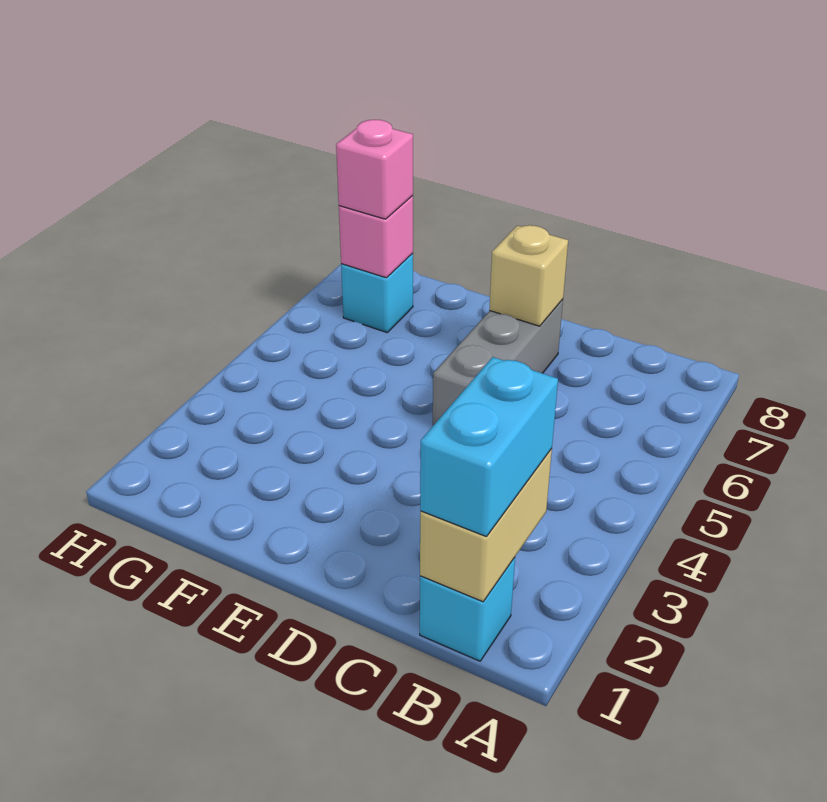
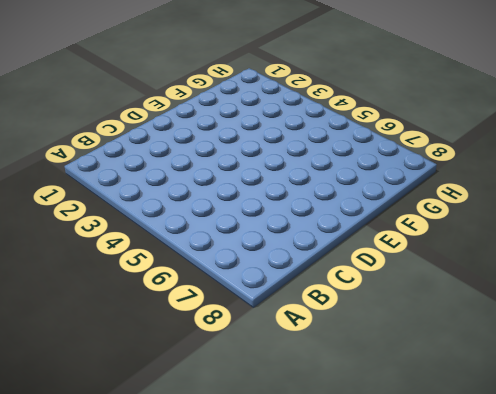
none -> cyan brick B1 level 1
none -> grey brick D5:D7 level 1

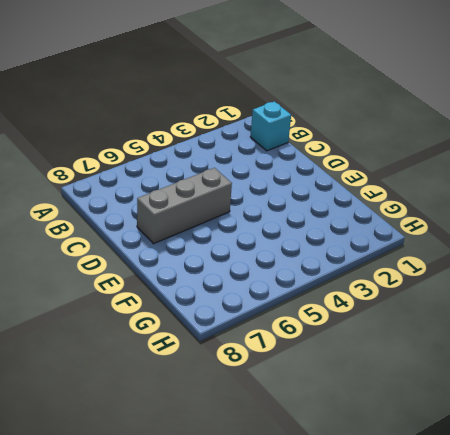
none -> cyan brick G7 level 1
none -> tan brick B1:B2 level 2

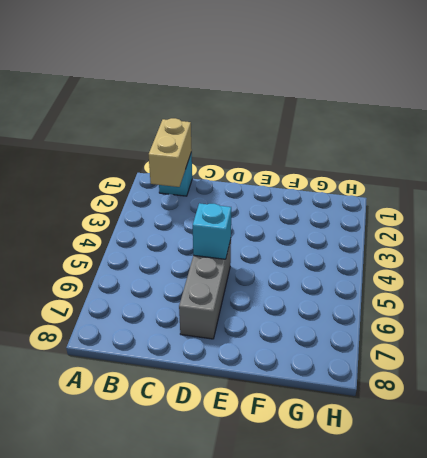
cyan brick D5 level 2 -> cyan brick G7 level 1
none -> tan brick D7 level 2
none -> pink brick G7 level 2

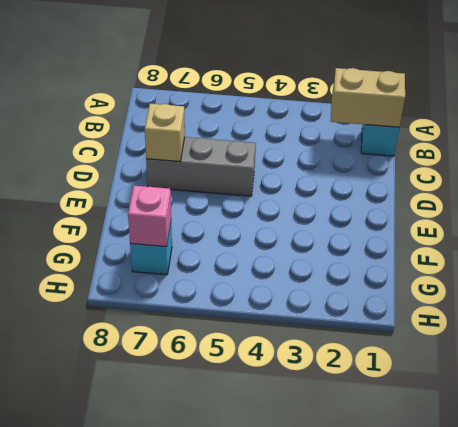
none -> cyan brick B1:B2 level 3
none -> pink brick G7 level 3

